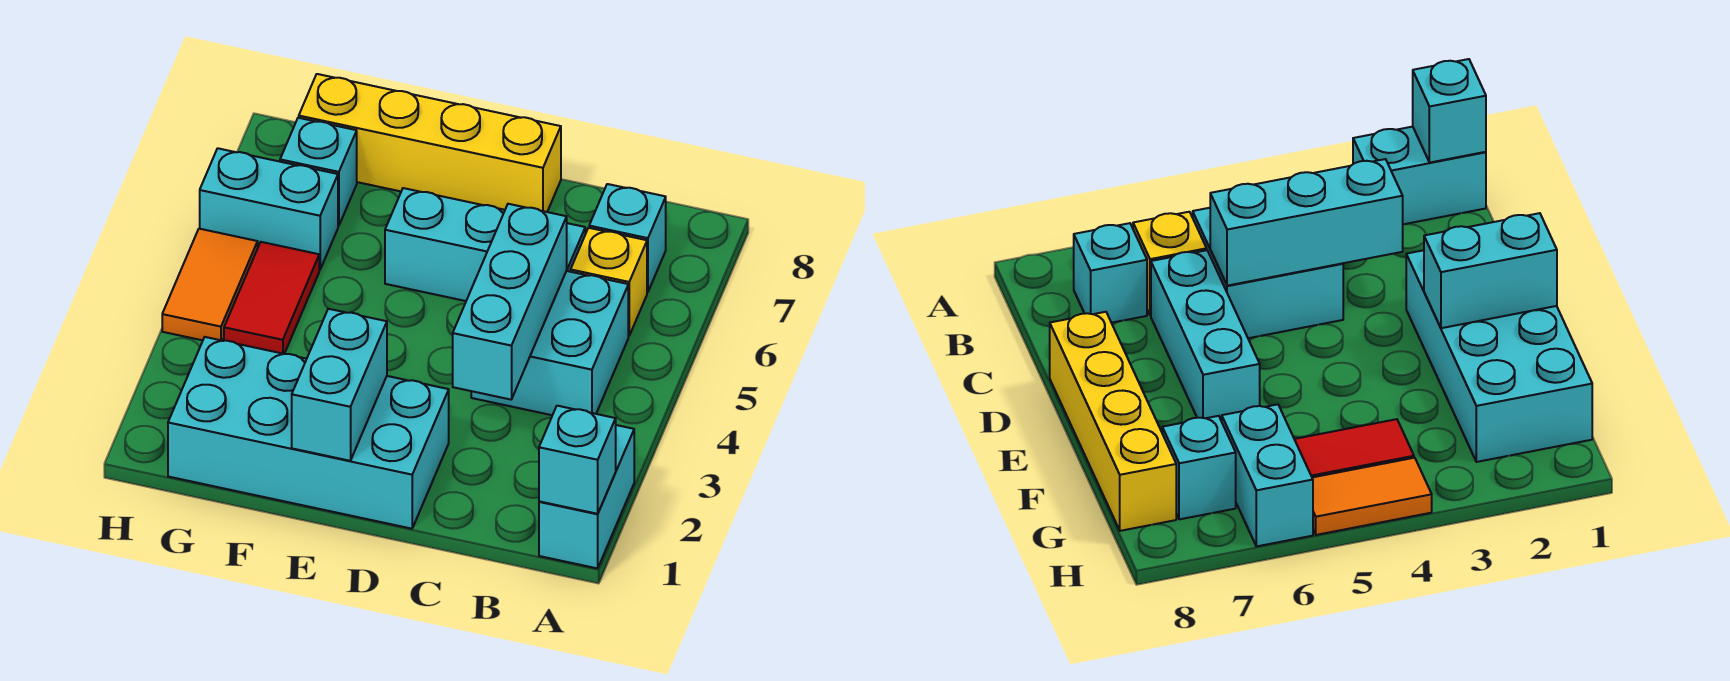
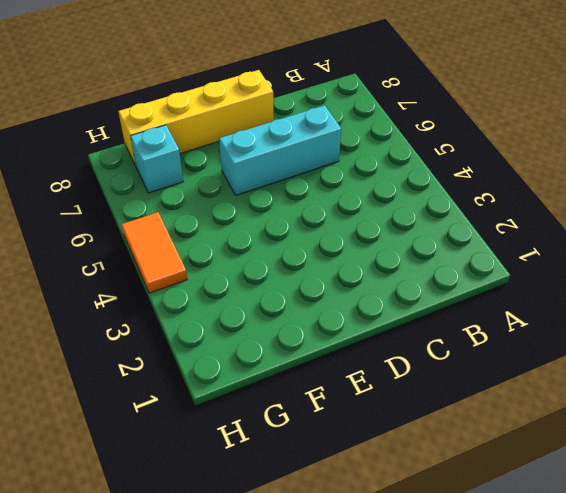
none -> cyan brick A1:A2 level 1
none -> cyan brick B4:C5 level 1
none -> yellow brick B6 level 1

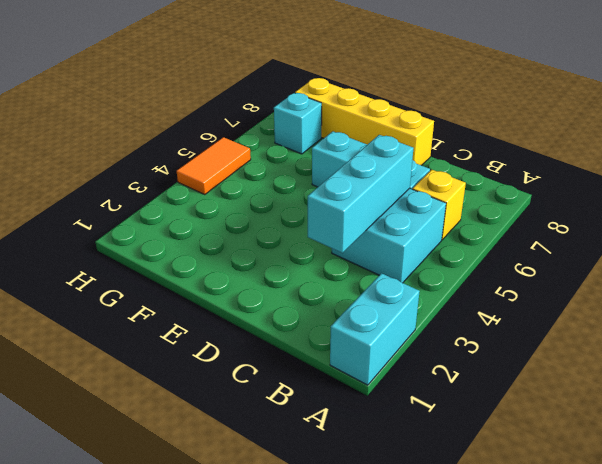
none -> cyan brick B7 level 1
none -> cyan brick D1:G2 level 1
none -> red tile G4:G5 level 1

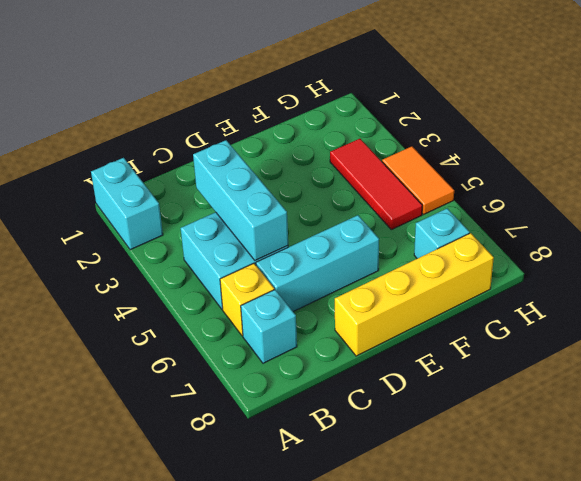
red tile G3:G5 level 1 -> red tile G4:G5 level 1
none -> cyan brick D1:G2 level 1
none -> cyan brick G6:H6 level 1
none -> cyan brick A1 level 2

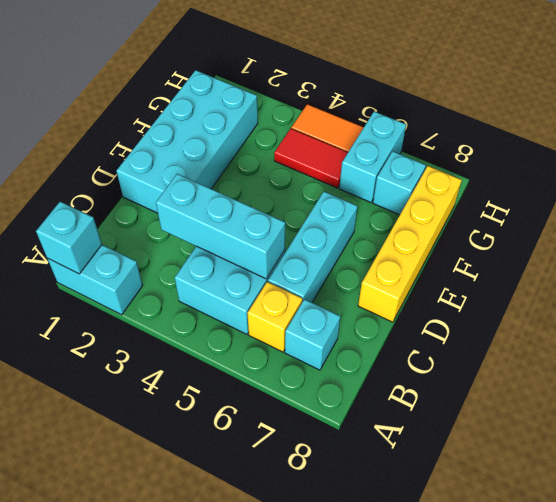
none -> cyan brick E1:E2 level 2

